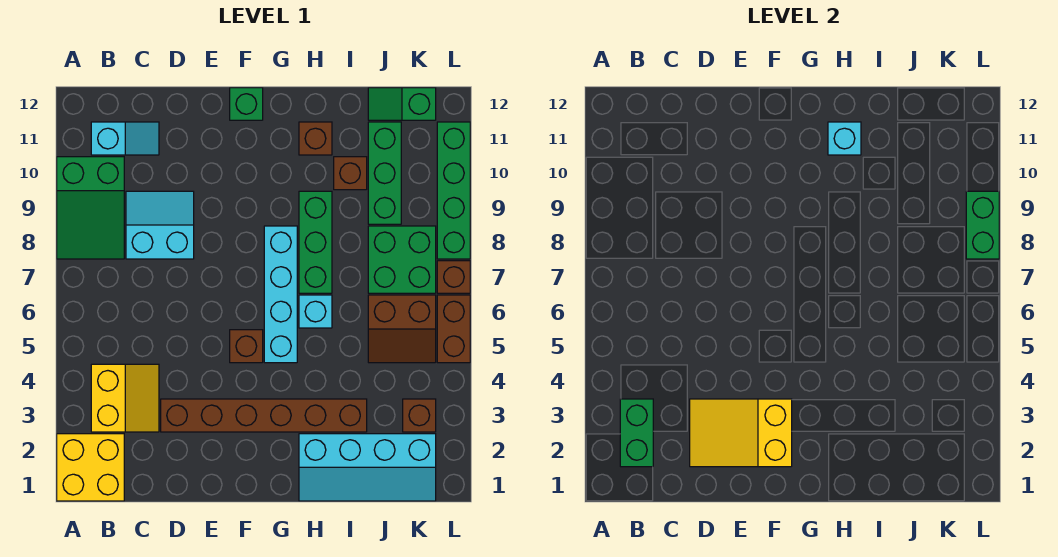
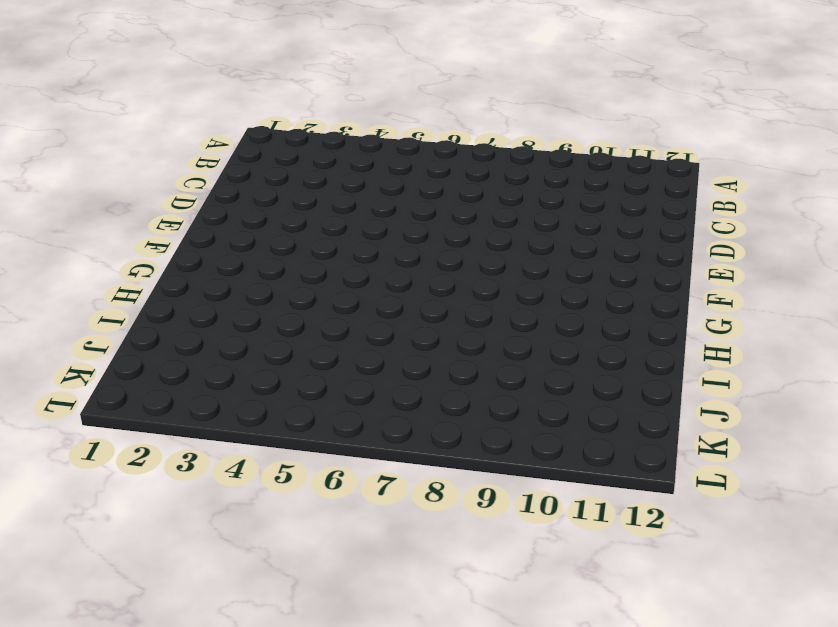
none -> yellow brick A1:B2 level 1
none -> green slope A8:B10 level 1 top 10
none -> yellow slope B3:C4 level 1 top B

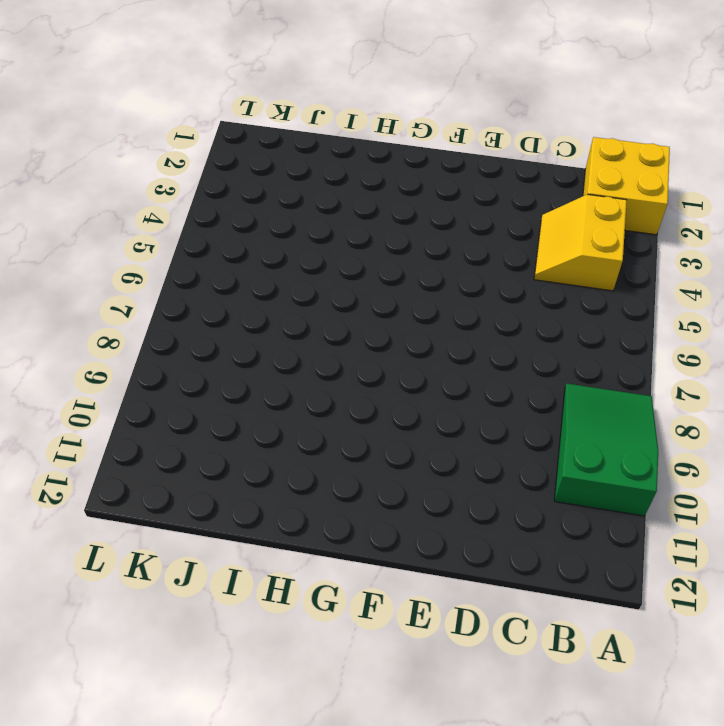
none -> cyan slope B11:C11 level 1 top B
none -> cyan slope C8:D9 level 1 top 8
none -> brown brick D3:I3 level 1

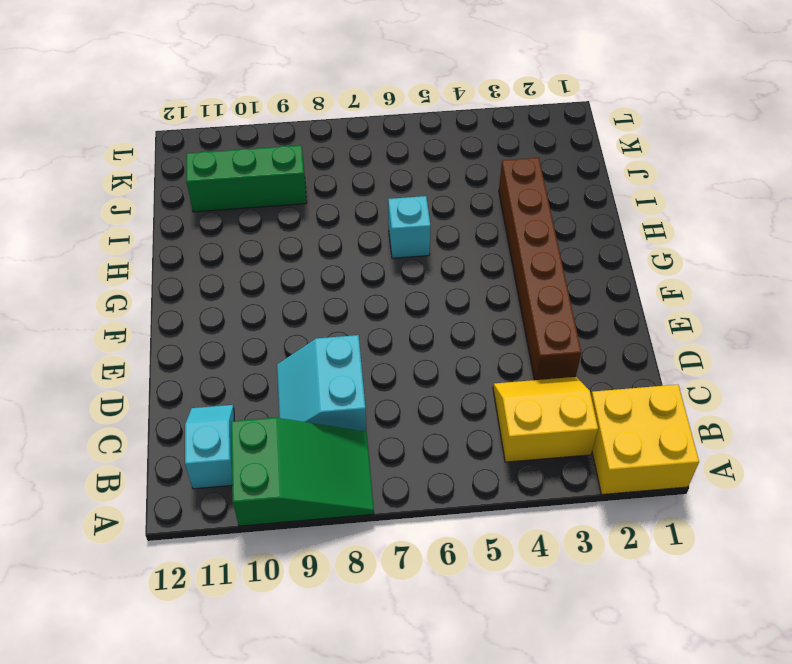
none -> brown brick F5 level 1
none -> green brick F12 level 1
none -> cyan brick G5:G8 level 1

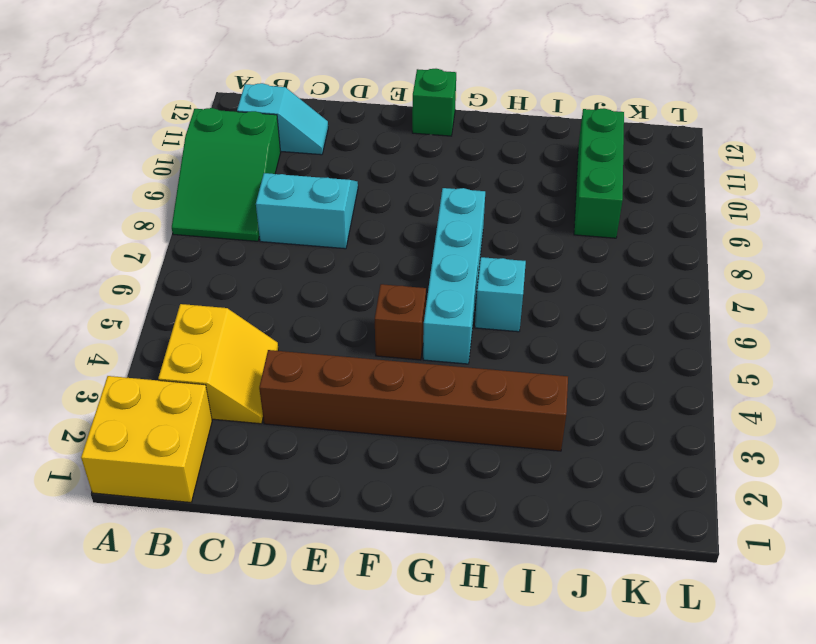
none -> cyan slope H1:K2 level 1 top 2
none -> green brick H7:H9 level 1
none -> brown brick H11 level 1

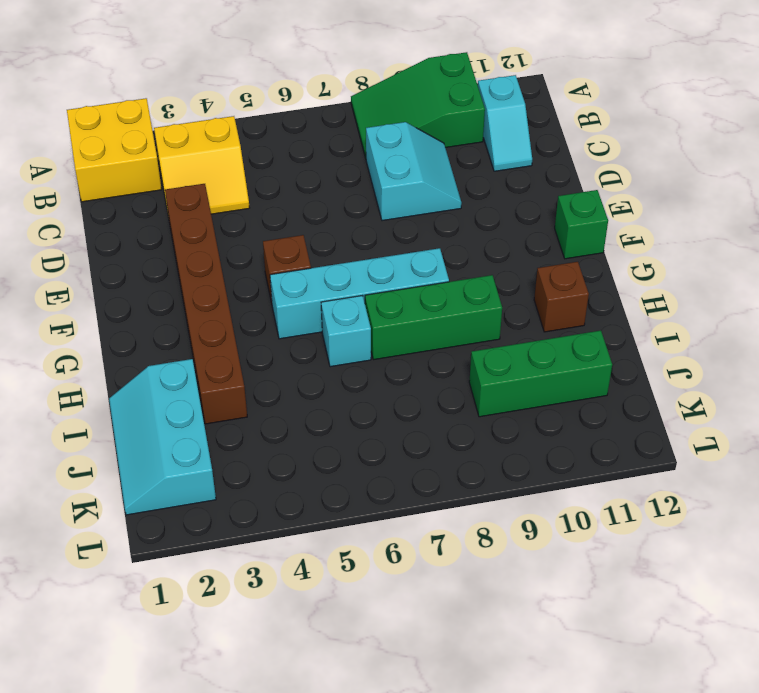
cyan slope I1:K2 level 1 top 2 -> cyan slope H1:K2 level 1 top 2
none -> brown brick I10 level 1
none -> brown slope J5:K6 level 1 top 6
none -> green brick J7:K8 level 1

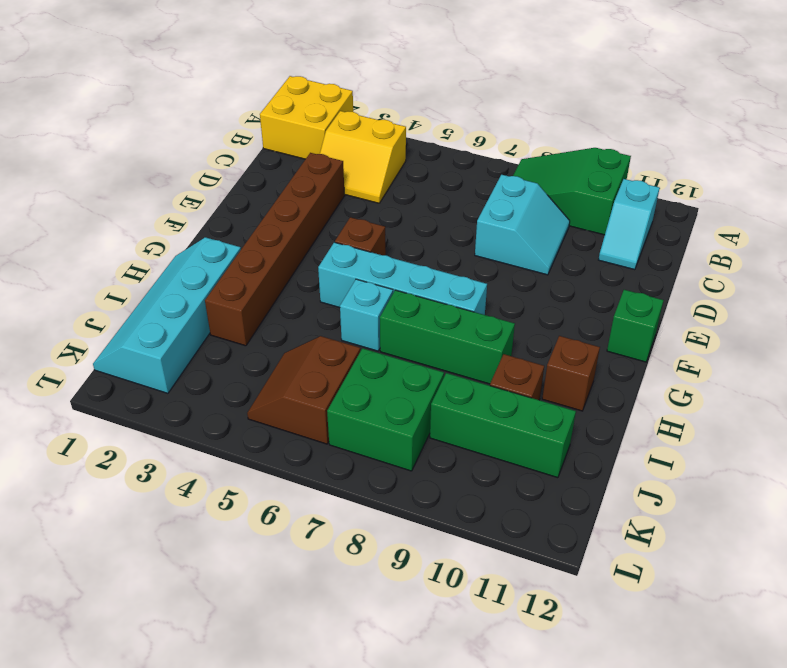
none -> green slope J12:K12 level 1 top K
none -> brown brick K3 level 1
none -> brown brick L5:L6 level 1

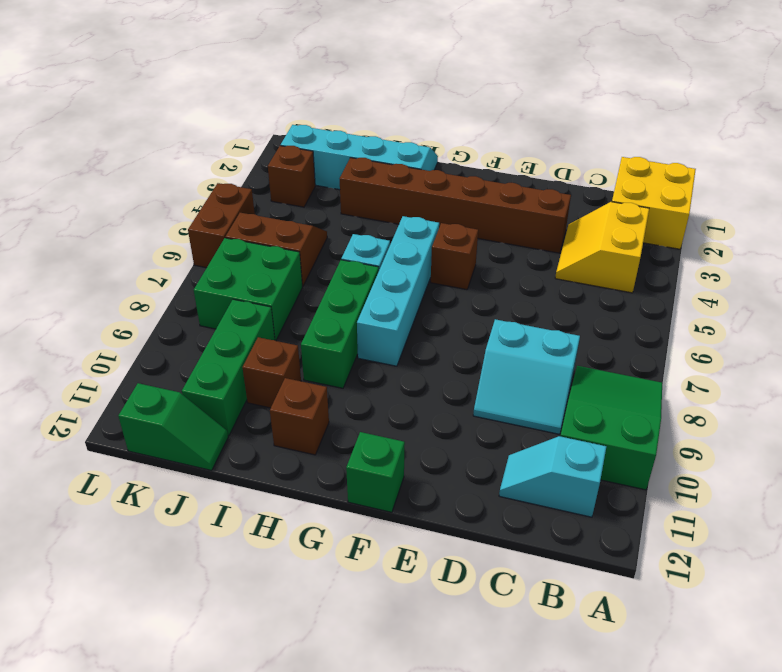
none -> brown brick L7 level 1
none -> green brick L8:L11 level 1
none -> green brick B2:B3 level 2

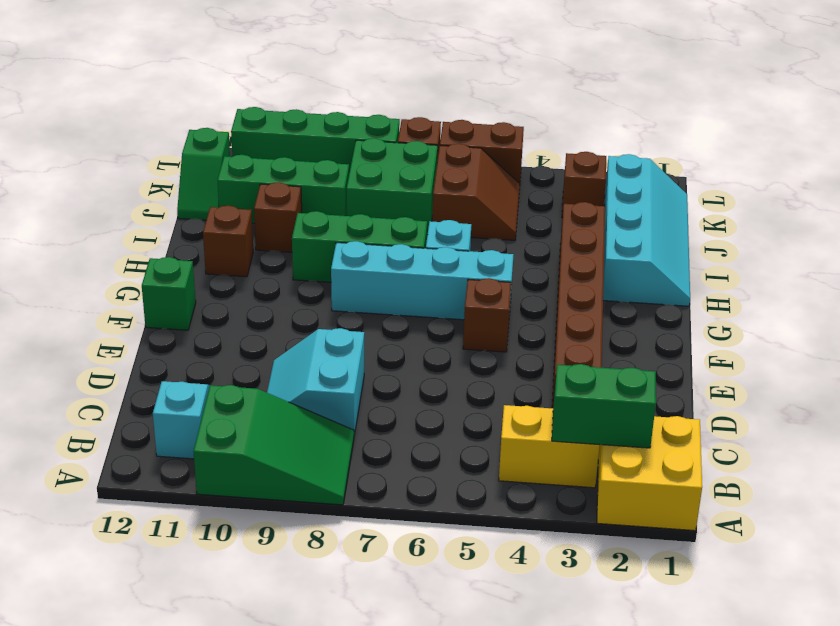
none -> yellow slope D2:F3 level 2 top F
none -> cyan brick H11 level 2
none -> green brick L8:L9 level 2

